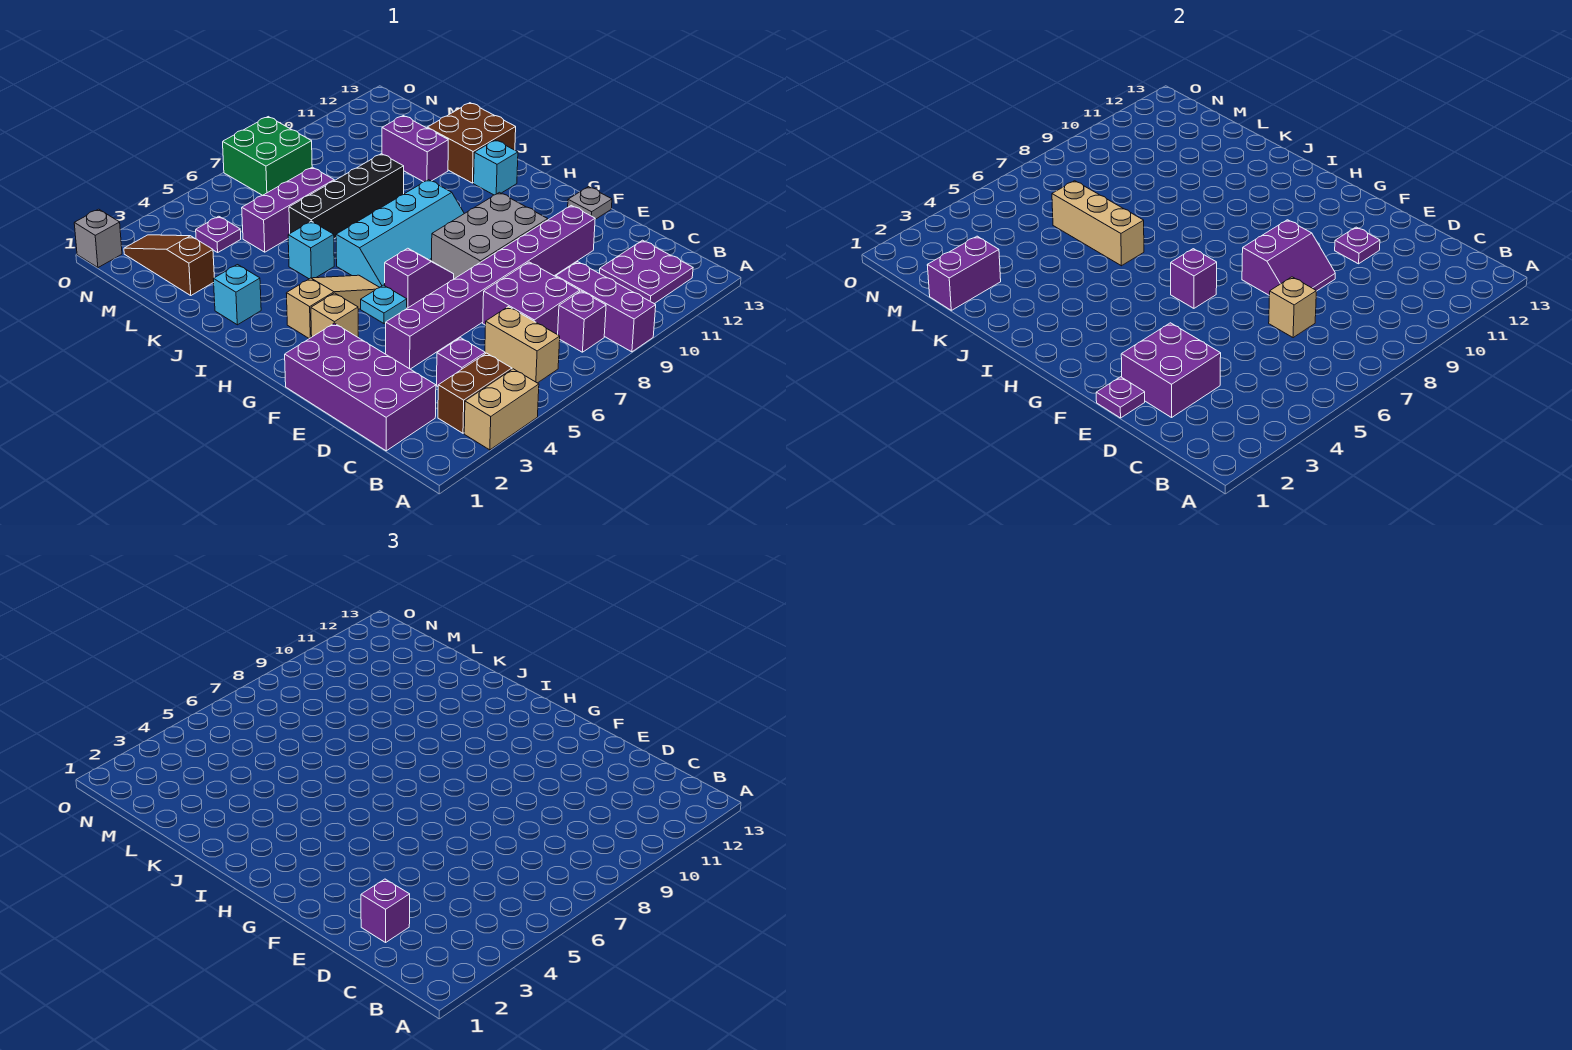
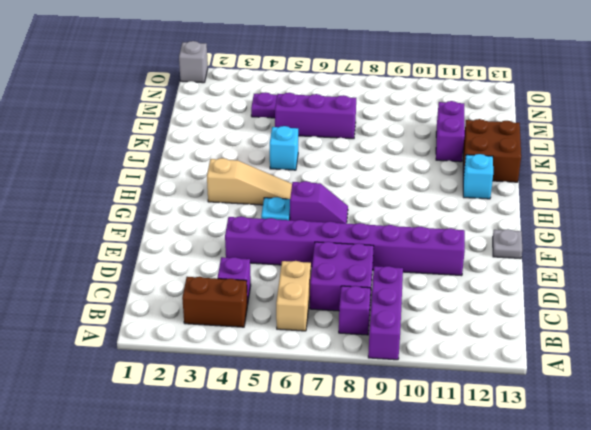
none -> tan brick A3:A4 level 1
none -> purple plate B11:C12 level 1
none -> purple brick C1:F2 level 1
none -> grey brick F8:G10 level 1

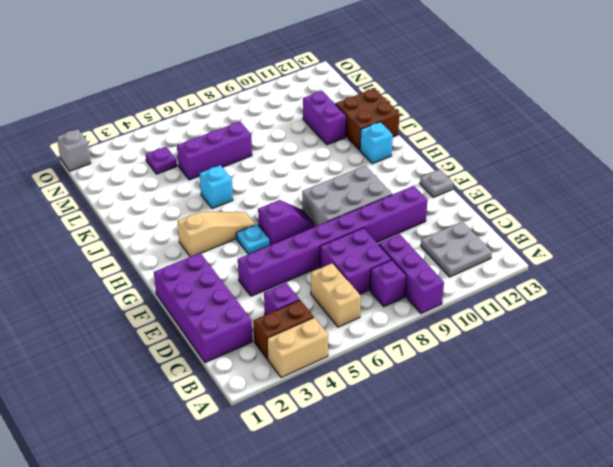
grey plate B11:C12 level 1 -> purple plate B11:C12 level 1
none -> tan brick G3 level 1
none -> cyan slope H6:I9 level 1 top I
none -> cyan brick J2 level 1
none -> black brick K6:K9 level 1

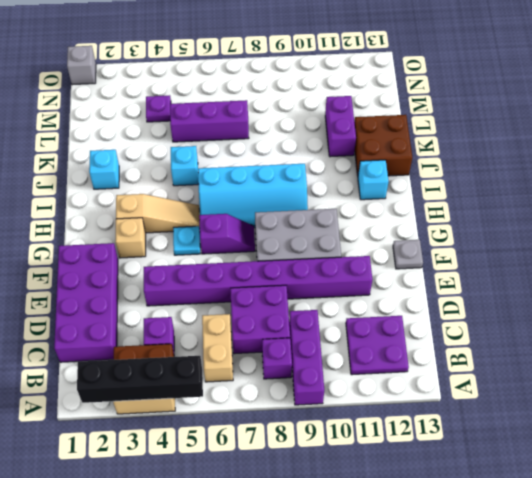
black brick A2:A5 level 2 -> black brick K6:K9 level 1
none -> brown slope L2:N2 level 1 top L
none -> green brick N7:O8 level 1
none -> purple brick D2:E3 level 2
none -> tan brick D7 level 2

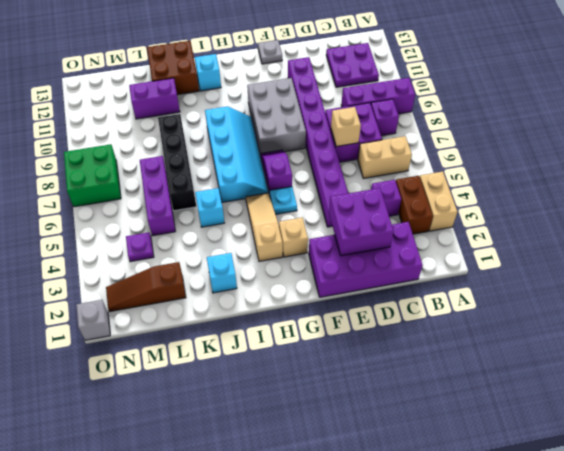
none -> purple plate E1 level 2
none -> purple slope E8:F9 level 2 top F
none -> purple plate E11 level 2
none -> purple brick G6 level 2

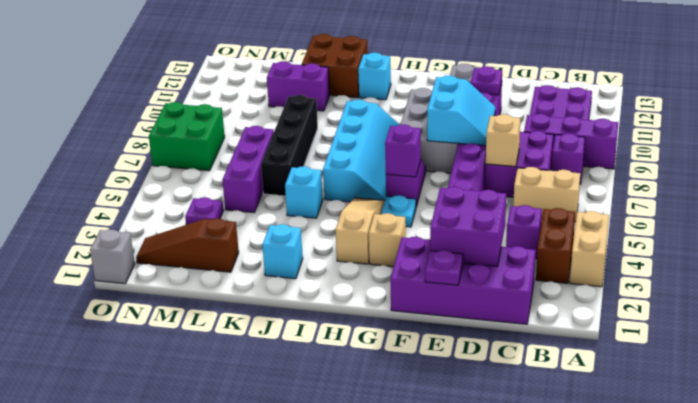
cyan slope E8:F9 level 2 top F -> purple slope E8:F9 level 2 top F
none -> tan brick J6:L6 level 2
none -> purple brick L1:L2 level 2
none -> purple brick D2 level 3

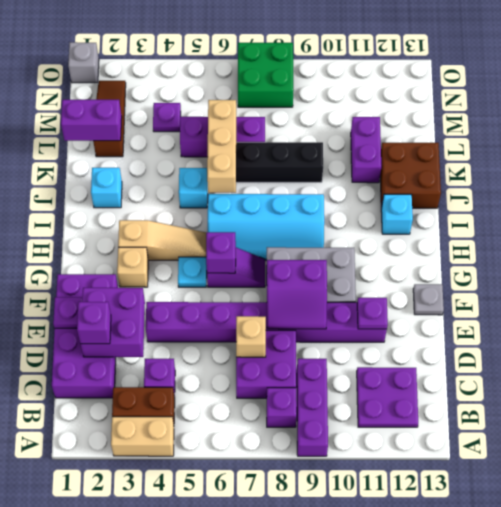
none -> tan brick B6:C6 level 1

